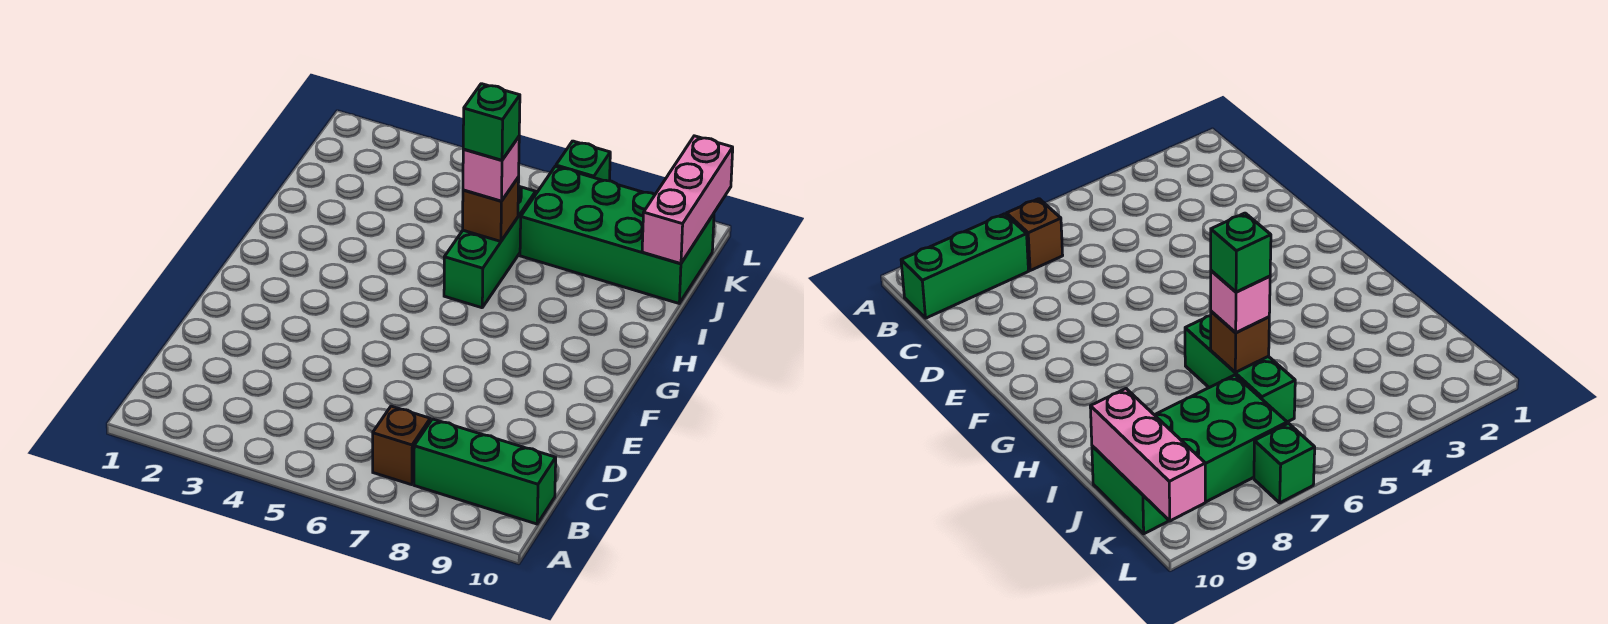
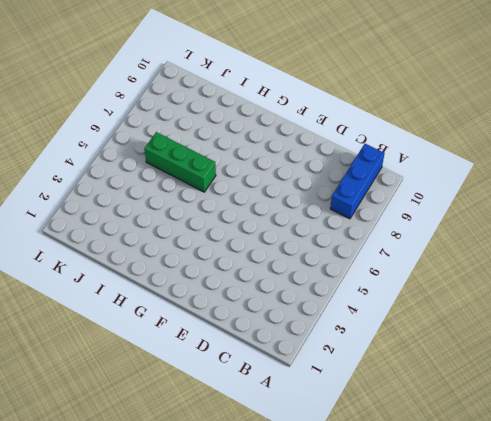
blue brick B8:B10 level 1 -> green brick B8:B10 level 1
none -> brown brick B7 level 1
none -> green brick J7:K10 level 1

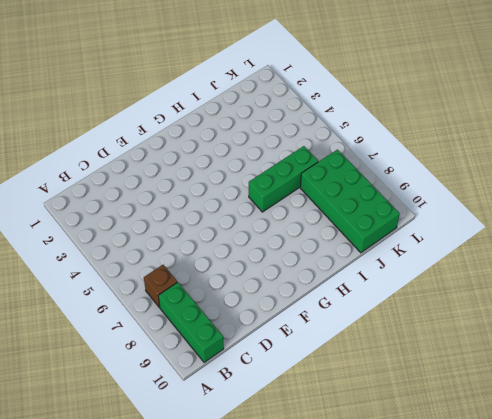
none -> green brick L7 level 1
none -> brown brick I6 level 2

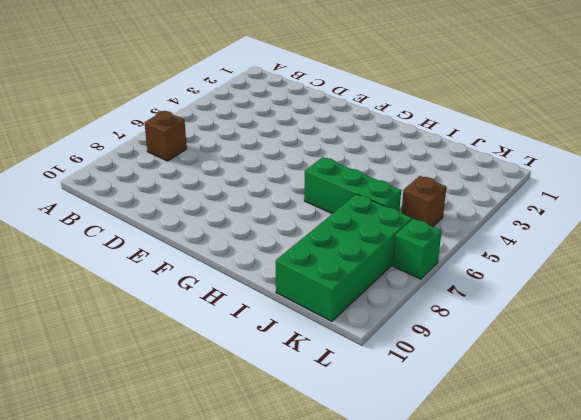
brown brick K5 level 1 -> brown brick I6 level 2
none -> green brick B8:B10 level 1
none -> pink brick J10:L10 level 2

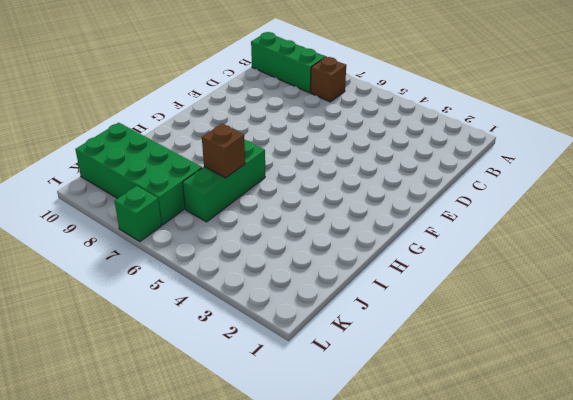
none -> pink brick J10:L10 level 2
none -> pink brick I6 level 3

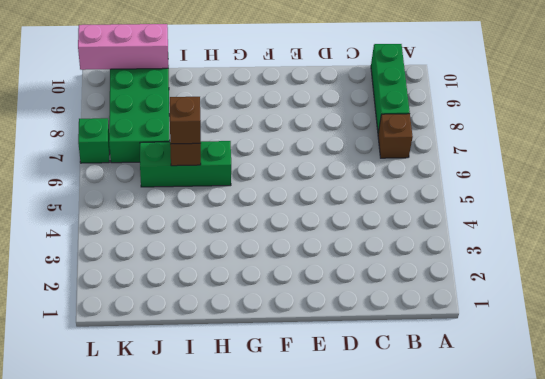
brown brick I6 level 3 -> pink brick I6 level 3
none -> green brick I6 level 4

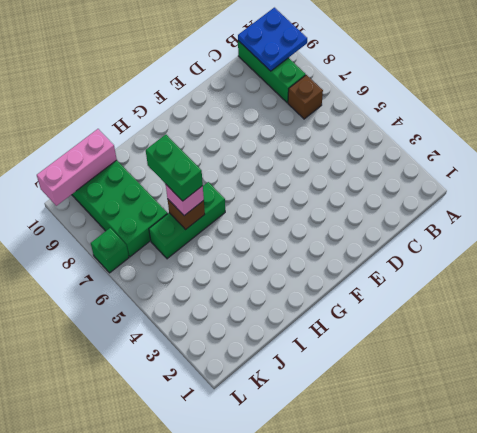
blue plate A9:B10 level 2 -> none
green brick I6:I7 level 4 -> green brick I6 level 4

